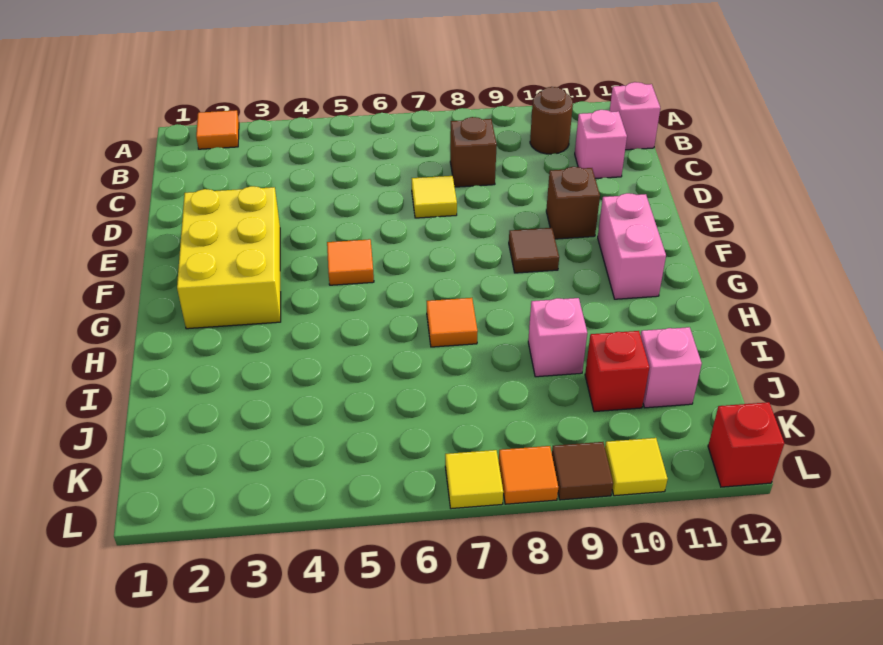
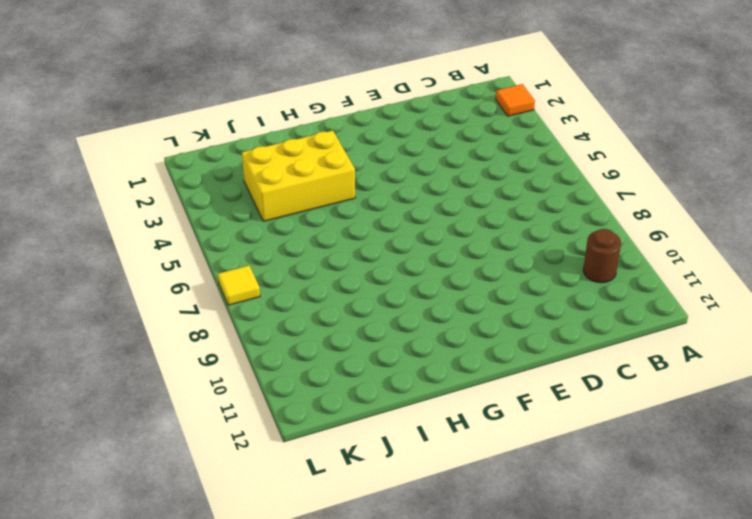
yellow brick H3:J4 level 1 -> yellow brick E2:G3 level 1
none -> pink brick B12 level 1
none -> brown brick C8 level 1
none -> pink brick C11 level 1

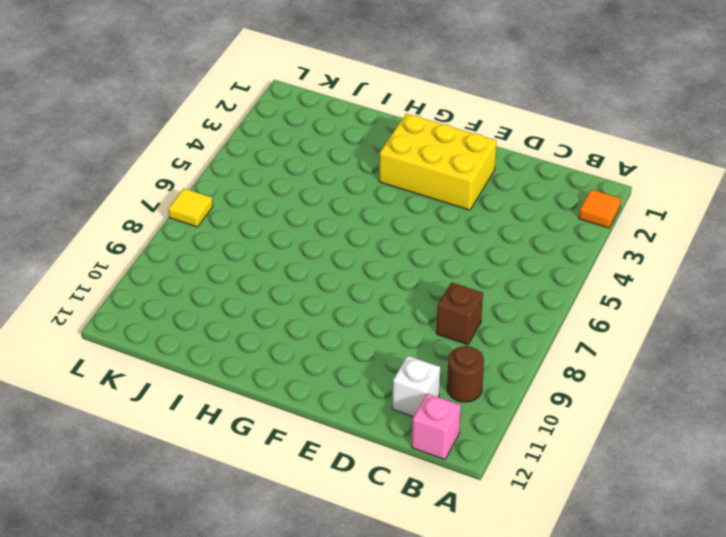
white brick C11 level 1 -> pink brick C11 level 1
none -> yellow tile D7 level 1
none -> brown brick E10 level 1
none -> orange tile F5 level 1

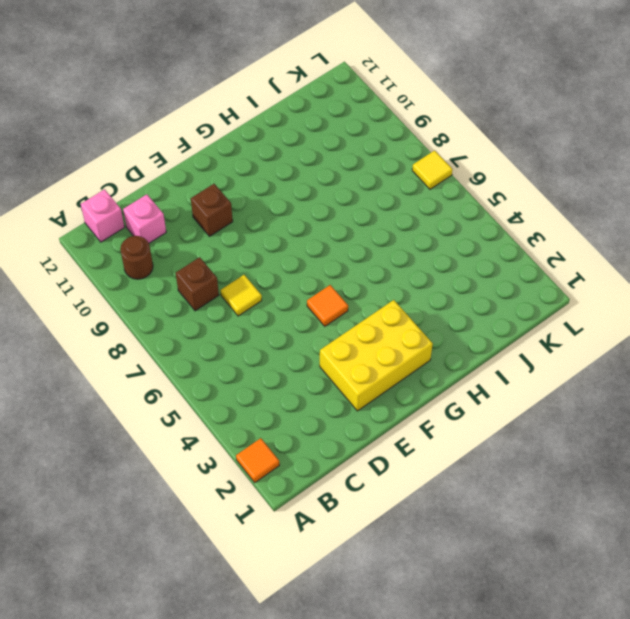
none -> brown tile F9 level 1
none -> pink brick F11:G11 level 1
none -> orange tile H7 level 1

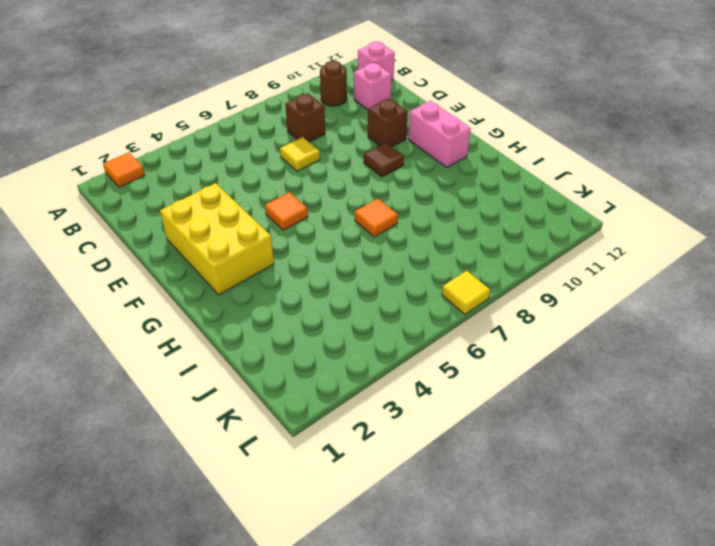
none -> pink brick I9 level 1
none -> red brick J10 level 1
none -> pink brick J11 level 1

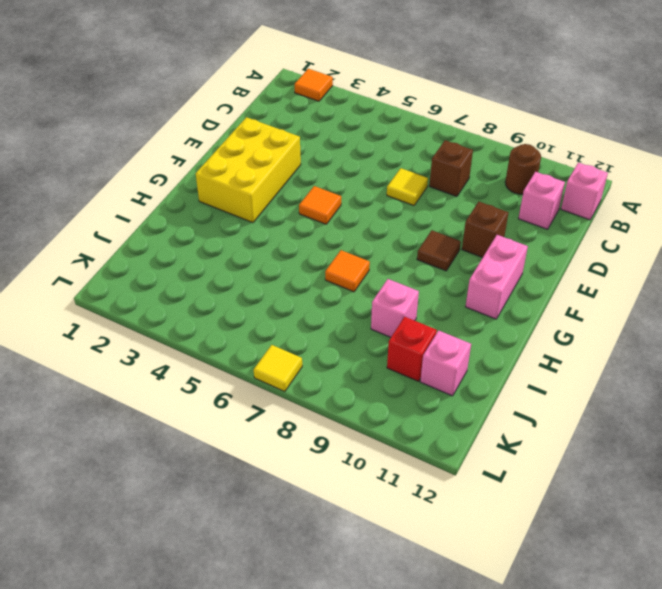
none -> orange tile L8 level 1
none -> brown tile L9 level 1
none -> yellow tile L10 level 1

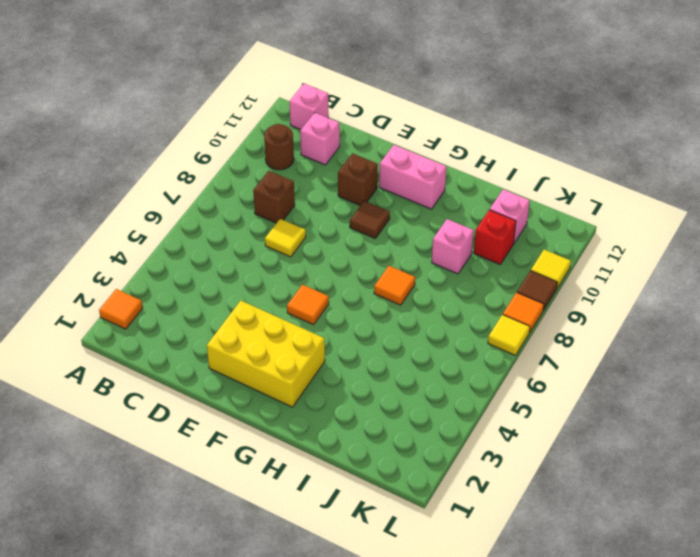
none -> red brick L12 level 1

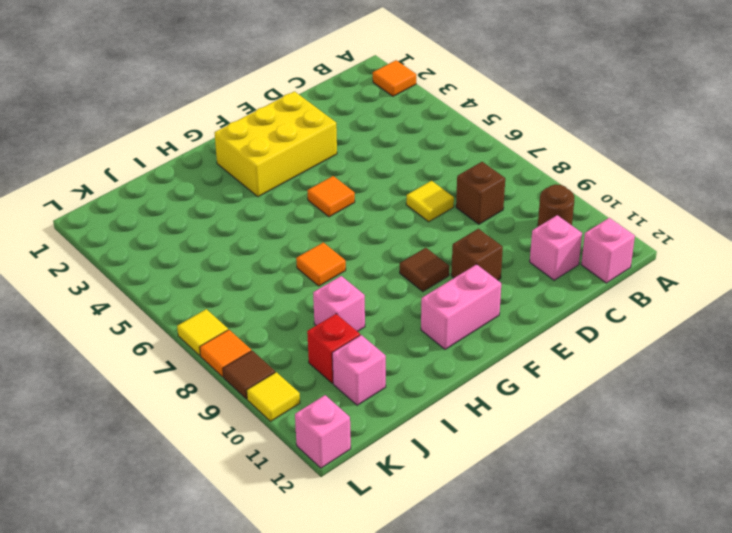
pink brick L12 level 1 -> red brick L12 level 1

